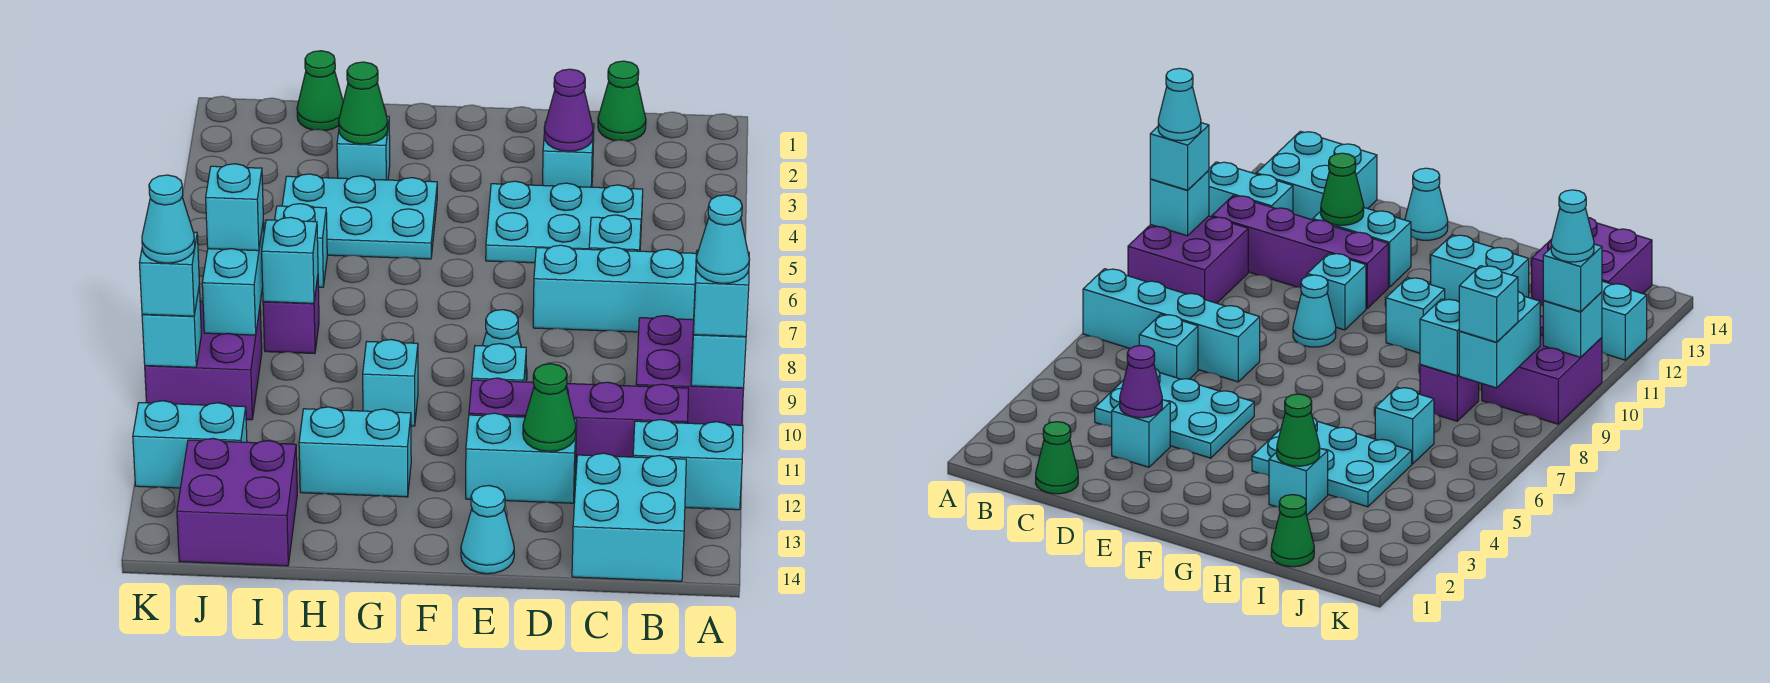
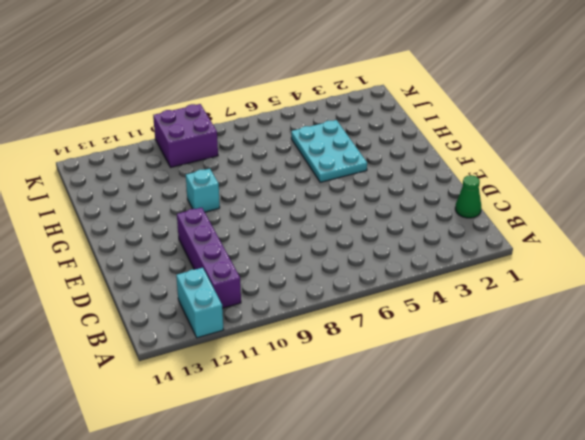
none -> cyan brick A7:D7 level 1
none -> purple brick A9:B10 level 1
none -> cyan brick B13:C14 level 1
none -> cyan plate C4:E5 level 1

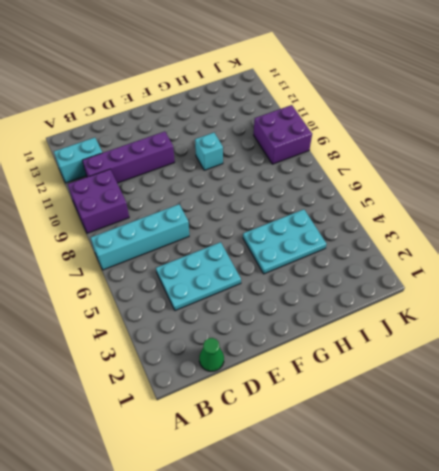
none -> cyan brick B13:C14 level 1
none -> cyan brick C6 level 1
none -> cyan brick D3 level 1
none -> cyan brick D12:E12 level 1

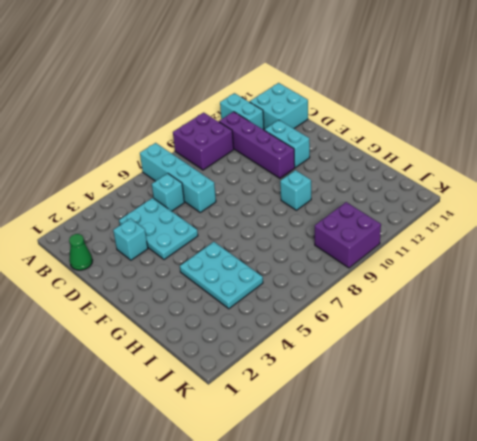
none -> cyan cone E9 level 1
none -> cyan brick E10 level 1
none -> cyan cone E14 level 1
none -> cyan brick G12:H12 level 1

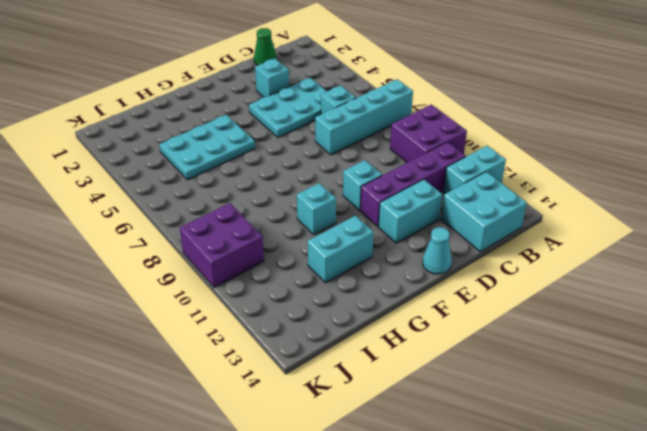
none -> cyan cone E9 level 1
none -> cyan brick H3 level 1
none -> green cone I1 level 1
none -> cyan brick I6 level 1

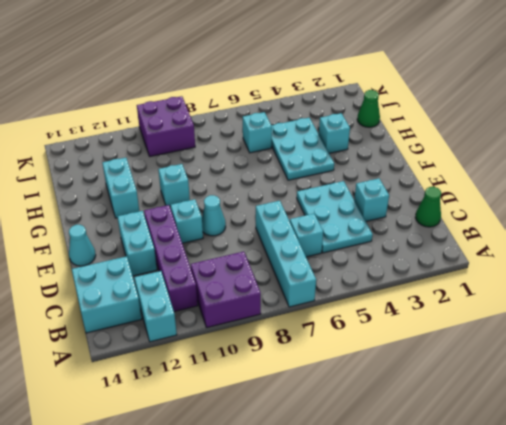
none -> purple brick I8 level 1
none -> purple brick I13:J14 level 1
none -> cyan brick J12:K12 level 1
none -> cyan brick A10 level 2

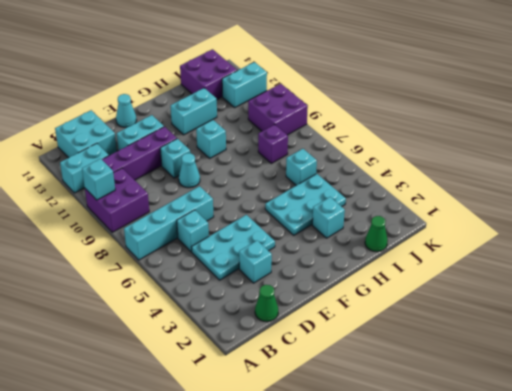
none -> purple cone D3 level 2
none -> green cone D12 level 2
none -> green cone H3 level 2
none -> cyan brick I8 level 2

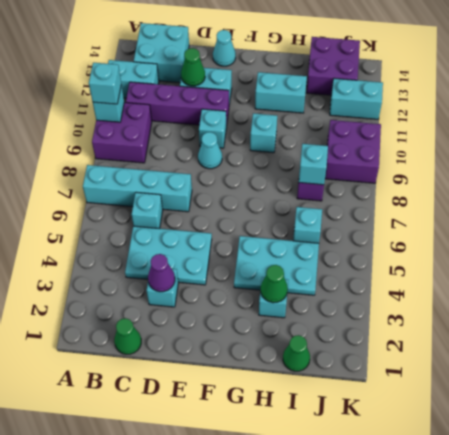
none -> cyan brick J8:J9 level 2
none -> cyan brick K10 level 2
none -> cyan brick J8 level 3
none -> cyan brick K10 level 3

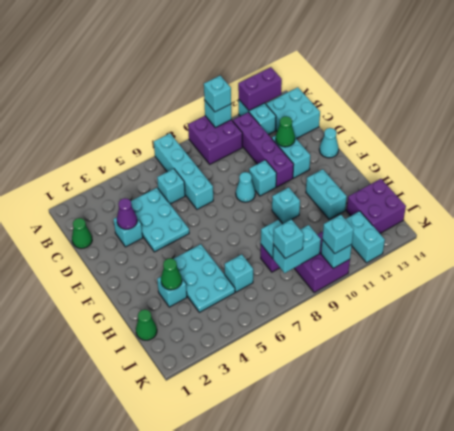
purple brick A12:A13 level 2 -> none
none -> cyan cone A10 level 4
none -> cyan cone K10 level 4

